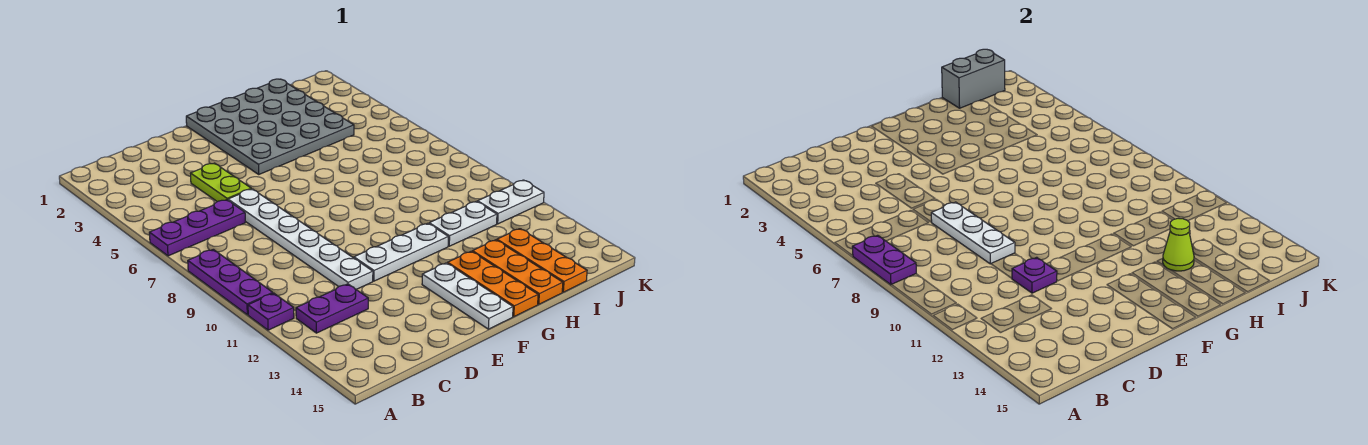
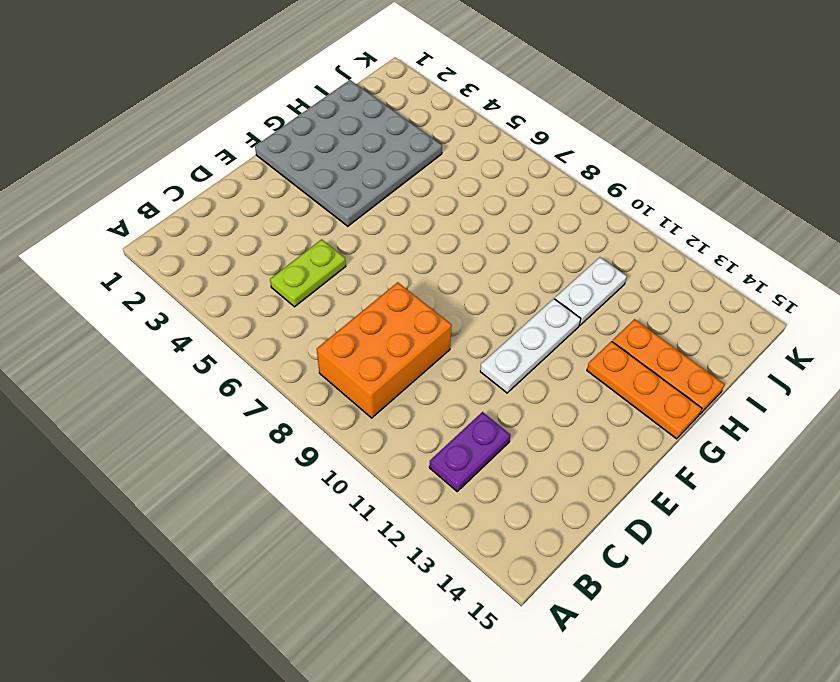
orange brick B8:D9 level 1 -> white plate D6:D11 level 1
lime plate C5:D5 level 1 -> lime plate D4:D5 level 1
none -> purple plate A6:C6 level 1
none -> purple plate A8:A10 level 1
none -> purple plate A11 level 1

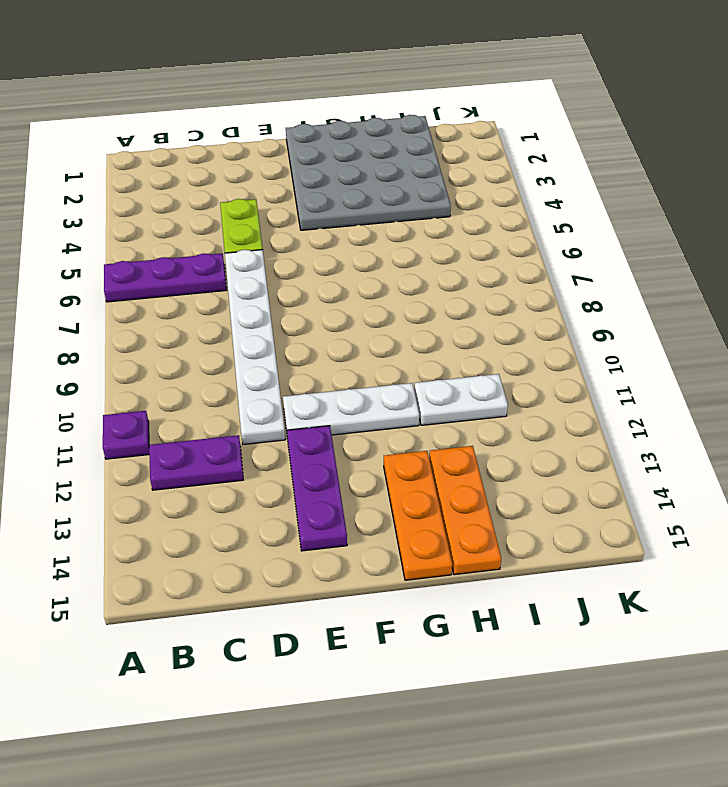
purple plate E12:E14 level 1 -> purple plate A8:A10 level 1
none -> white plate F13:F15 level 1
none -> orange plate I13:I15 level 1
none -> white plate J11:K11 level 1

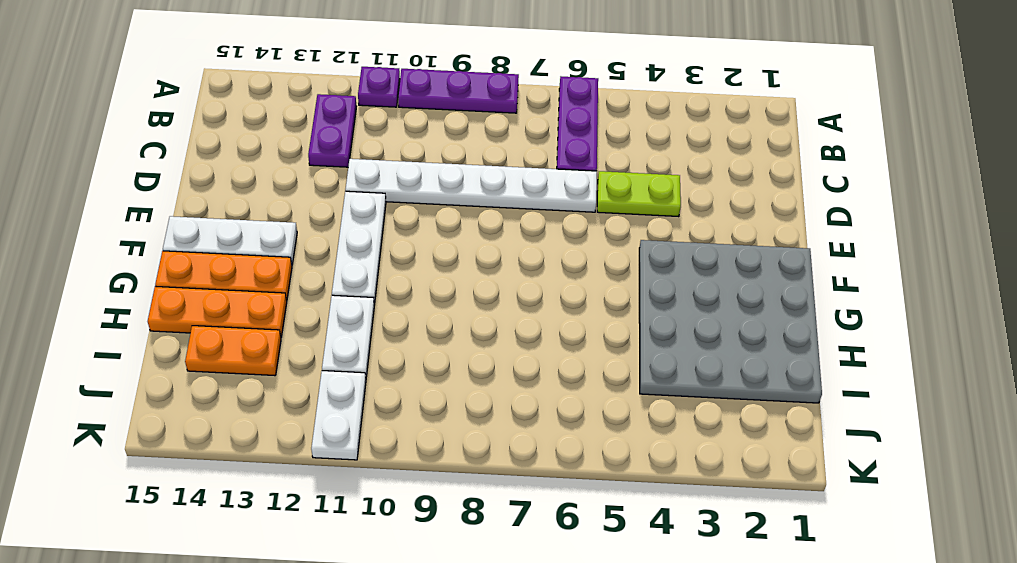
orange plate I13:I14 level 1 -> orange plate I13:I15 level 1
none -> purple plate A7:A8 level 2
none -> white plate D7:D9 level 2
none -> purple plate D11 level 2

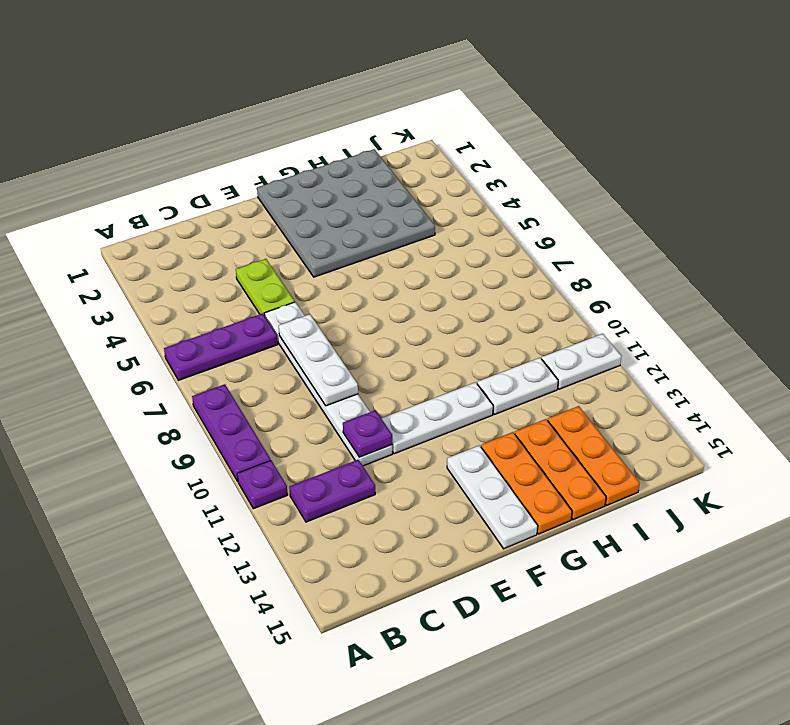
none -> purple plate A7:A8 level 2
none -> lime cone H13 level 2
none -> grey brick I1:J1 level 2

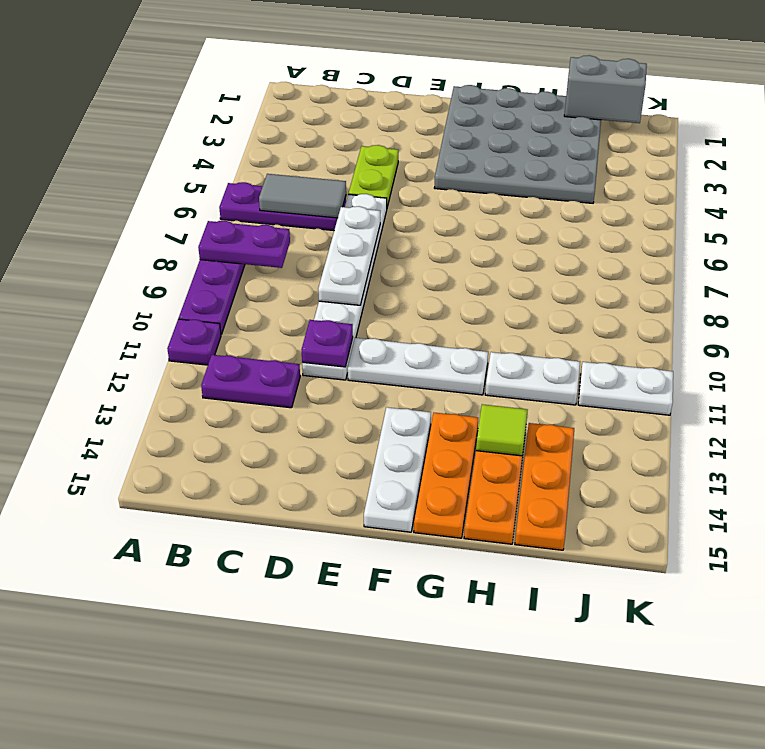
purple plate A8:B8 level 2 -> purple plate A7:A8 level 2
grey tile B6:C6 level 2 -> none
lime tile H13 level 2 -> lime cone H13 level 2

